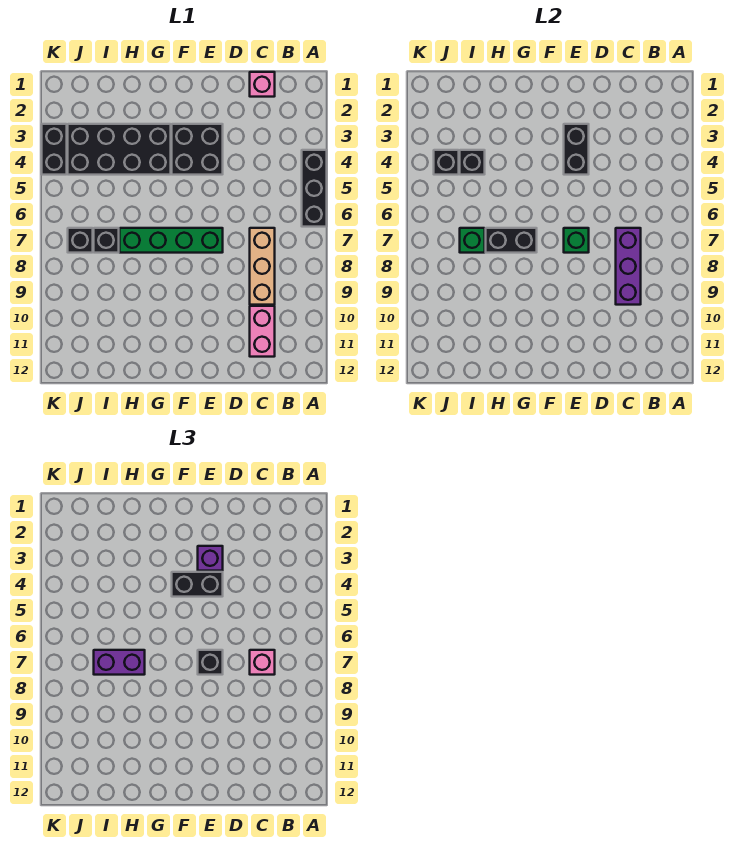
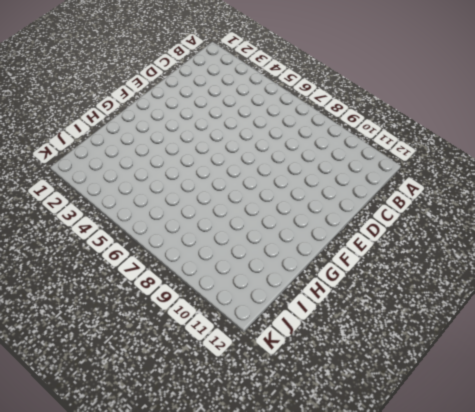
none -> black brick A4:A6 level 1
none -> pink brick C1 level 1
none -> tan brick C7:C9 level 1

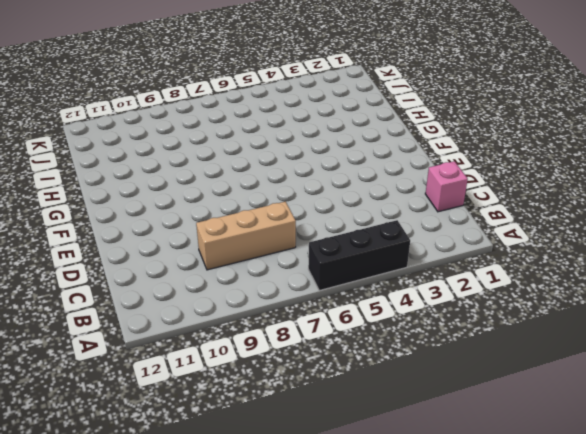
none -> pink brick C10:C11 level 1
none -> black brick E3:F4 level 1
none -> green brick E7:H7 level 1

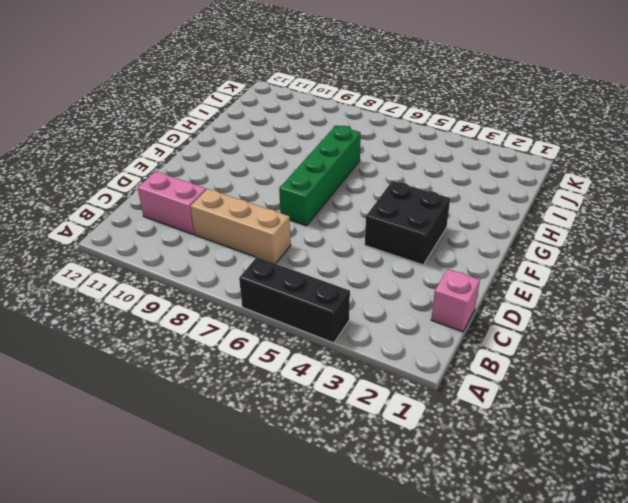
none -> black brick G3:J4 level 1
none -> black brick I7 level 1
none -> black brick J7 level 1

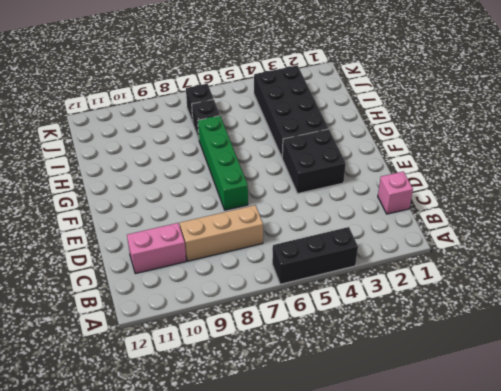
none -> black brick K3:K4 level 1
none -> purple brick C7:C9 level 2
none -> black brick E3:E4 level 2

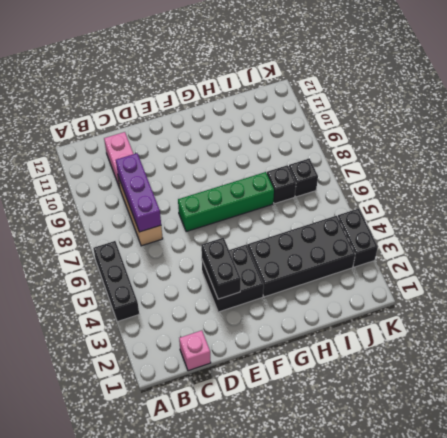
none -> green brick E7 level 2
none -> black brick G7:H7 level 2
none -> black brick I4 level 2

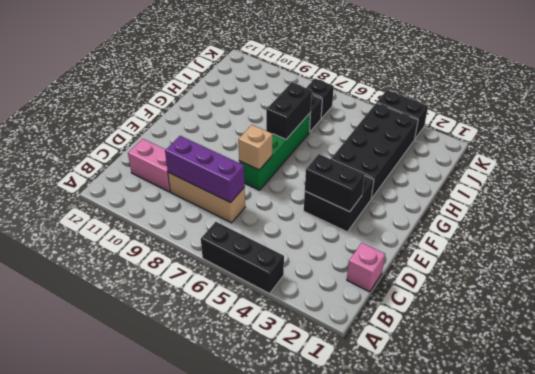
tan brick E7 level 2 -> green brick E7 level 2
none -> black brick I4 level 2
none -> green brick I7 level 2
none -> black brick J4 level 2

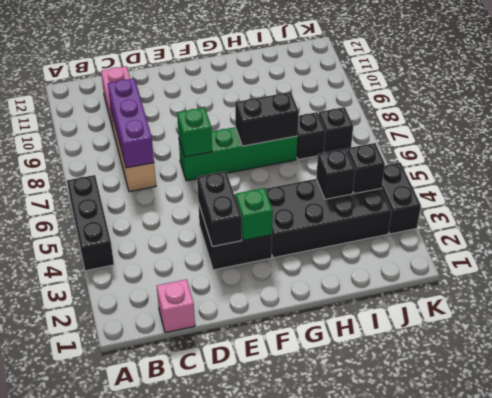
green brick F3 level 2 -> green brick I7 level 2
none -> pink brick C7 level 3
none -> purple brick E3 level 3
none -> black brick E4:F4 level 3

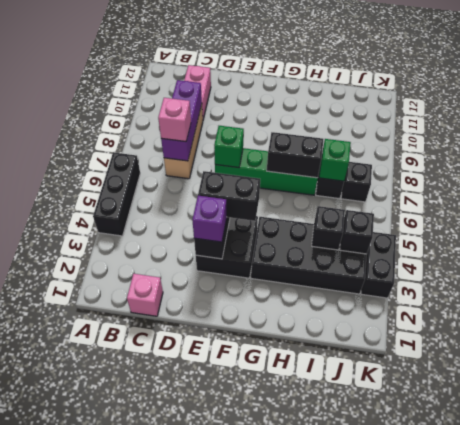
none -> black brick E7 level 3
none -> purple brick H7:I7 level 3

